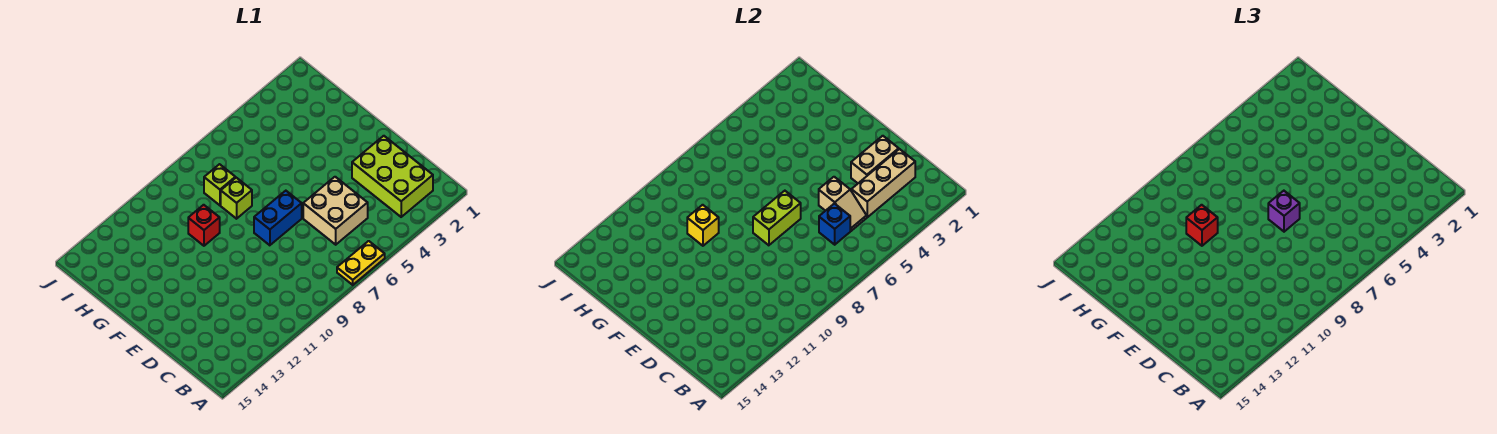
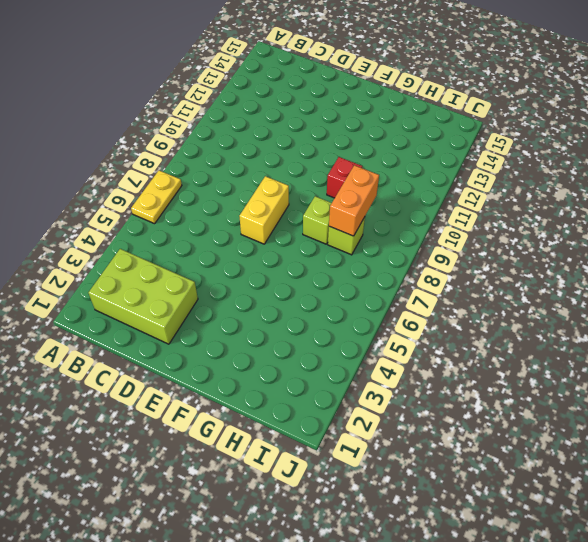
yellow brick E7:E8 level 1 -> blue brick E7:E8 level 1
orange brick H8:H9 level 2 -> none
none -> tan brick C5:D6 level 1
none -> tan brick C2:C4 level 2
none -> tan slope C5:D5 level 2 top D

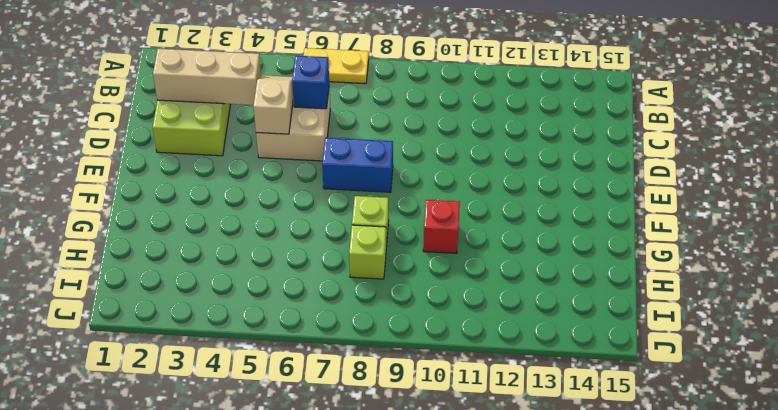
none -> tan brick D2:D3 level 2
none -> lime brick E7:E8 level 2
none -> yellow brick G10 level 2

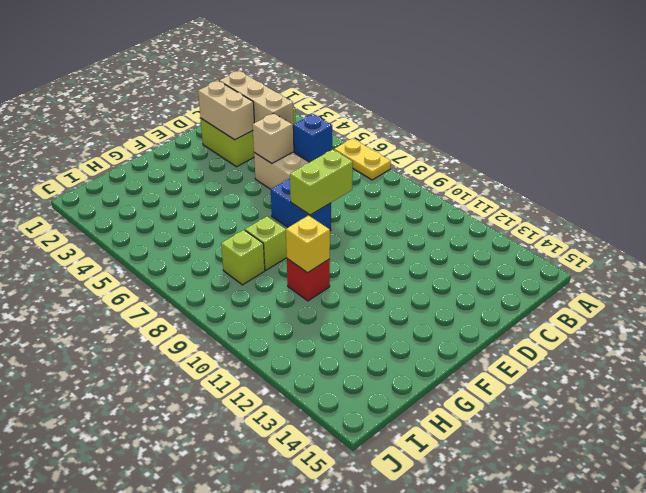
lime brick D8:E8 level 2 -> lime brick E7:E8 level 2
none -> purple brick E7 level 3
none -> red brick G10 level 3

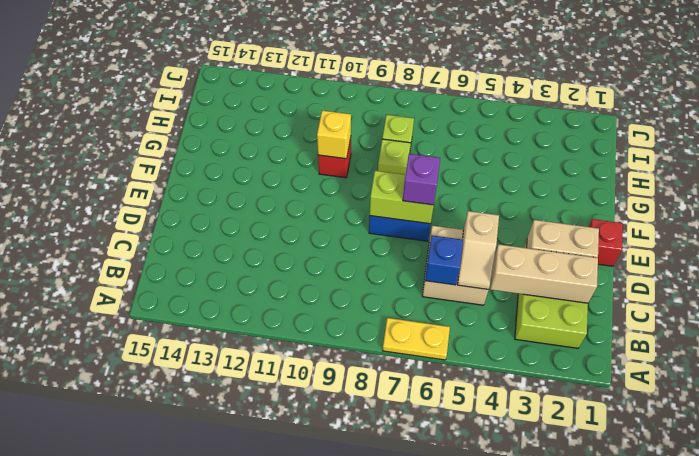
red brick E1 level 1 -> red brick G10 level 3

